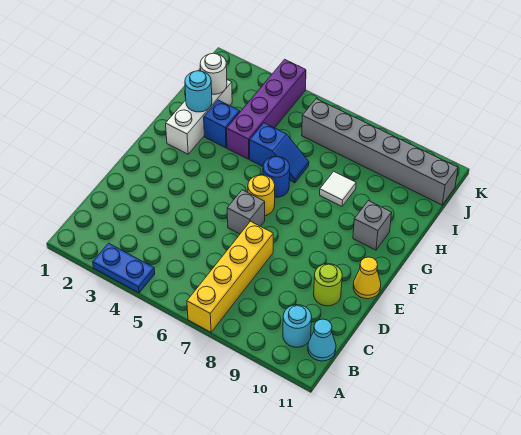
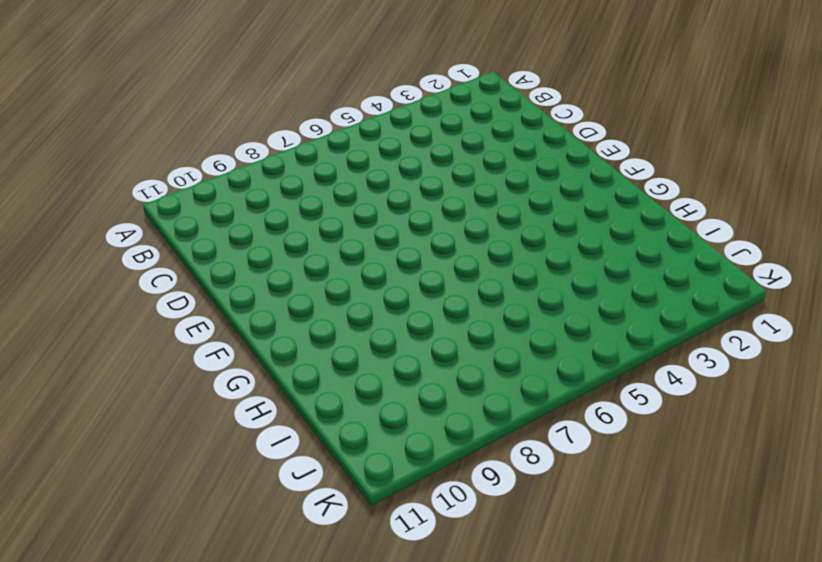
none -> blue plate A3:A4 level 1
none -> yellow brick A7:D7 level 1
none -> cyan round brick B10 level 1

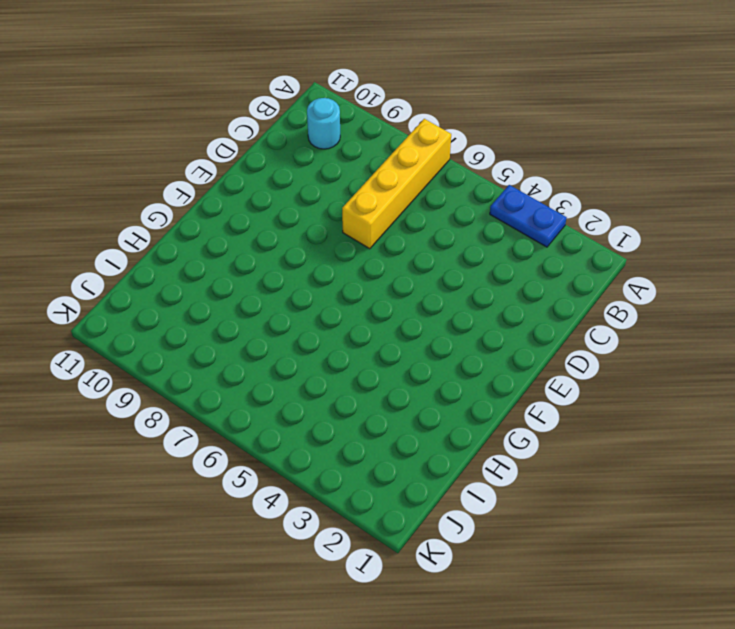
none -> cyan cone B11 level 1
none -> lime round brick D10 level 1
none -> grey brick E6 level 1

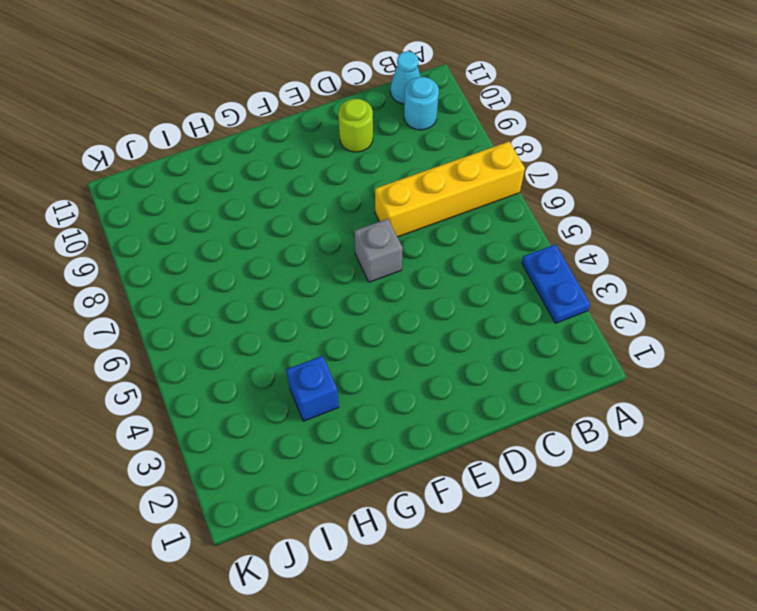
none -> yellow cone E11 level 1
none -> yellow round brick F6 level 1
none -> white brick G2:I2 level 1

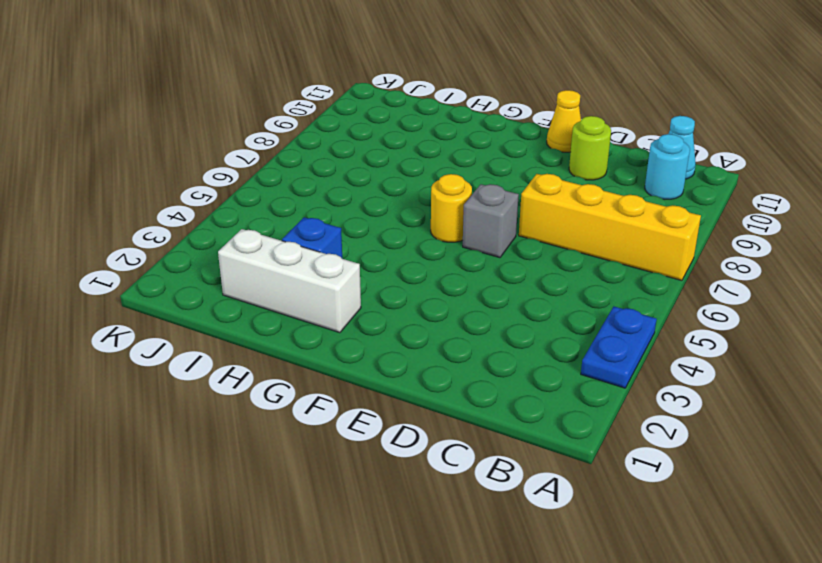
none -> blue round brick G6 level 1
none -> grey brick G10 level 1
none -> purple brick H4:K4 level 1

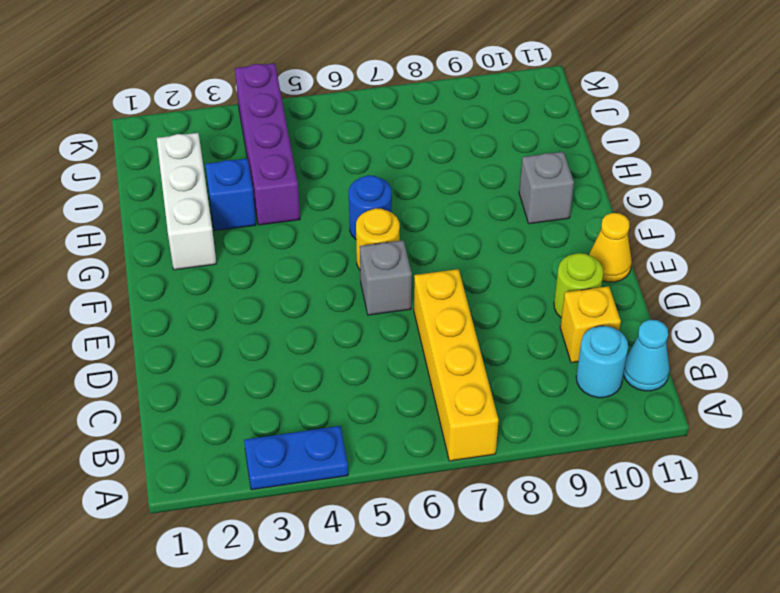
yellow brick C10 level 1 -> none
none -> blue slope H5:H6 level 1 top 5
none -> white tile H8 level 1
none -> grey brick J6:J11 level 1

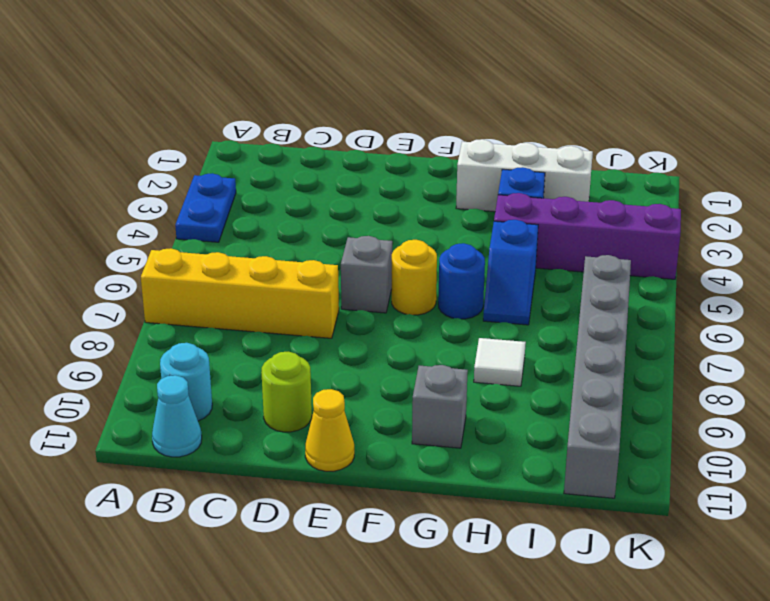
none -> cyan round brick H2 level 2
none -> white round brick I2 level 2

